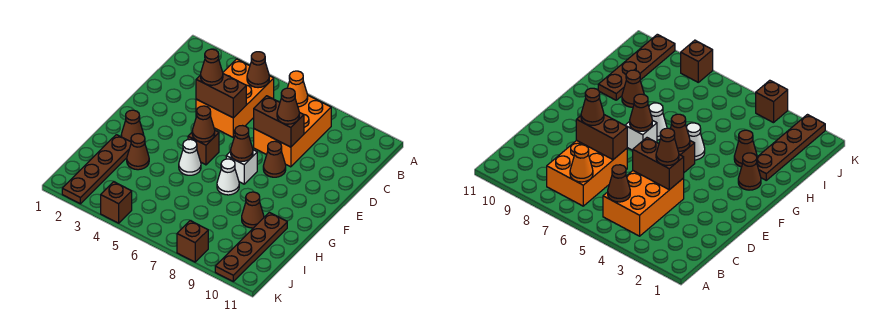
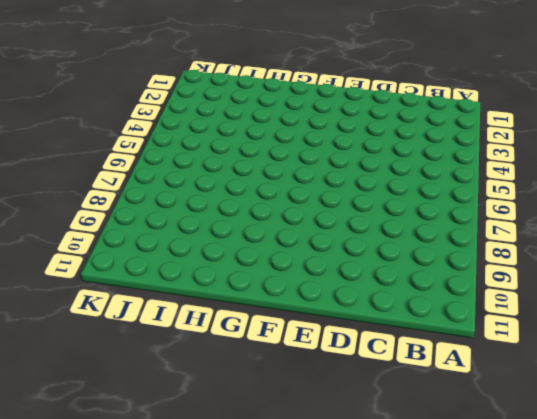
none -> orange brick B4:D5 level 1
none -> orange brick B7:D8 level 1
none -> brown cone E8 level 1

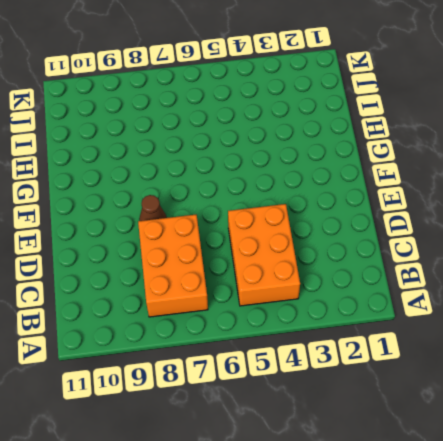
none -> brown brick F5 level 1
none -> white brick F7 level 1
none -> brown cone G2 level 1

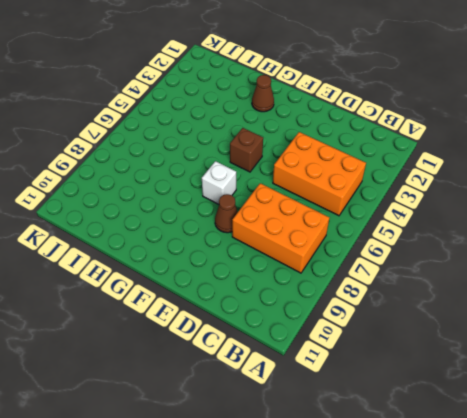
none -> white cone G5 level 1
none -> white cone G7 level 1
none -> brown plate H2:K2 level 1

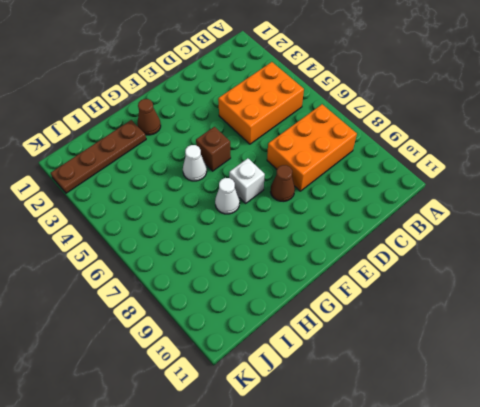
none -> brown cone H3 level 1
none -> brown cone H9 level 1
none -> brown plate H10:K10 level 1

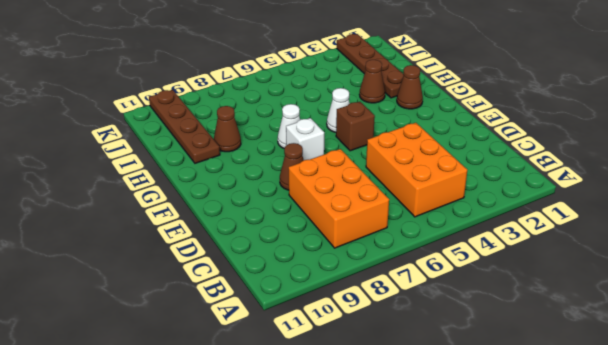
none -> brown brick K4 level 1
none -> brown brick K8 level 1
none -> brown cone B5 level 2

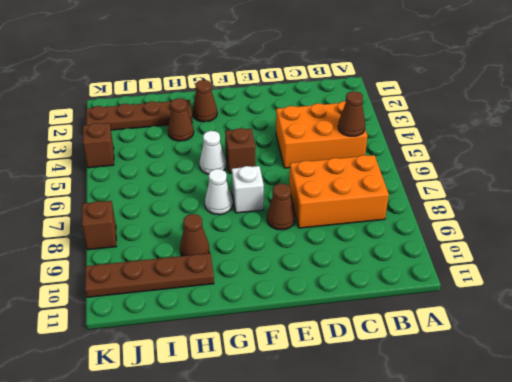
none -> orange cone B7 level 2
none -> brown brick D4:D5 level 2
none -> brown brick D7:D8 level 2

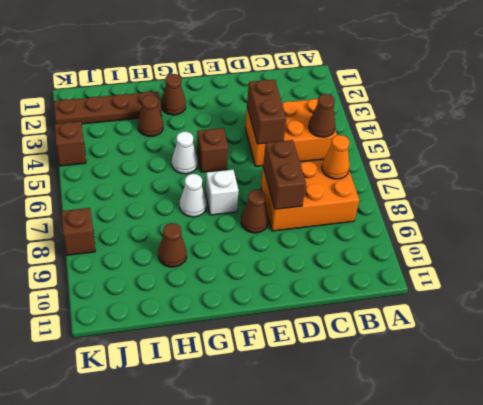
none -> brown plate H10:K10 level 1
none -> brown cone F5 level 2
none -> brown cone F7 level 2

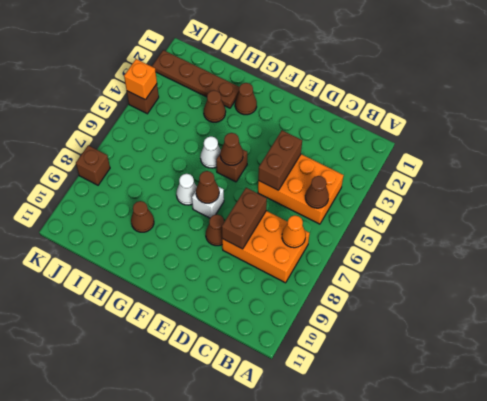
orange brick K4 level 2 -> none
none -> brown plate H10:K10 level 1
none -> brown cone D4 level 3
none -> brown cone D8 level 3

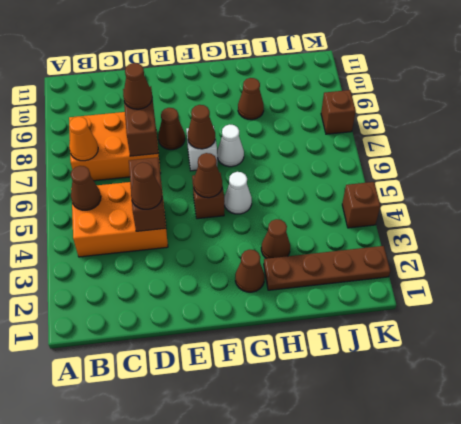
none -> brown plate H10:K10 level 1

